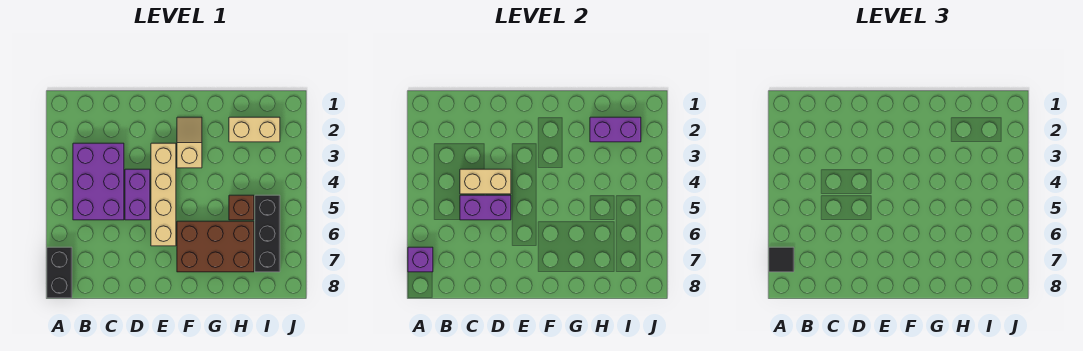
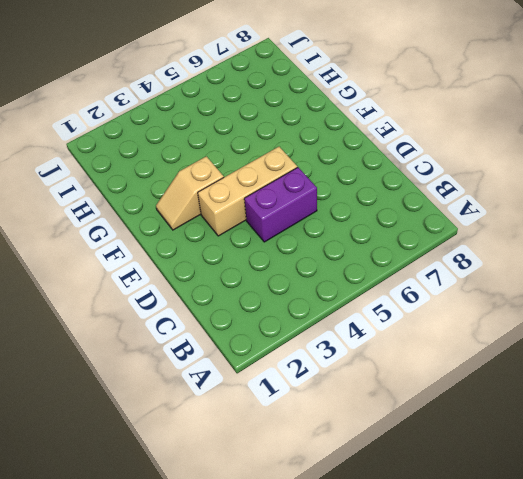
tan brick E3:E5 level 1 -> tan brick E3:E6 level 1
none -> black brick A7:A8 level 1
none -> purple brick B3:C5 level 1
none -> brown brick F6:H7 level 1

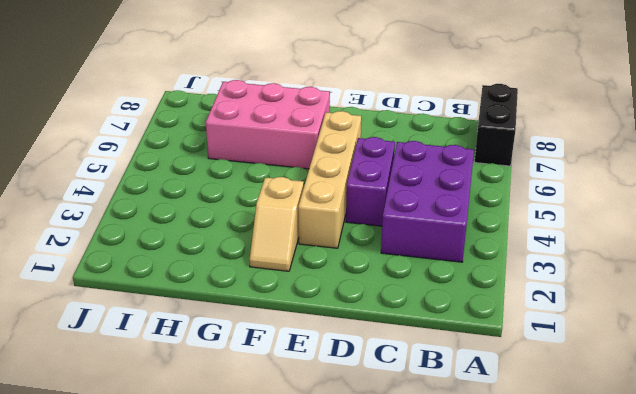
pink brick F6:H7 level 1 -> brown brick F6:H7 level 1
none -> tan brick H2:I2 level 1
none -> brown brick H5 level 1
none -> black brick I5:I7 level 1

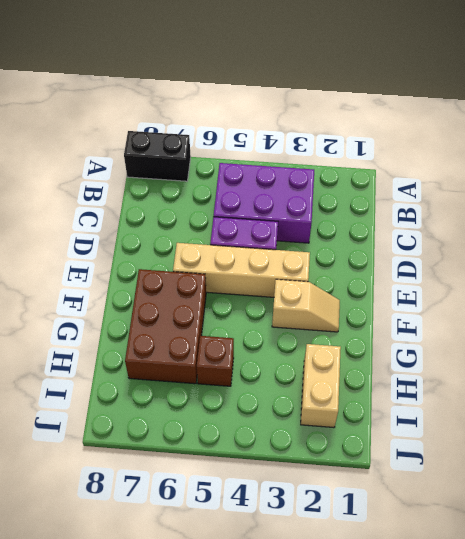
none -> black brick I5:I7 level 1
none -> purple brick A7 level 2
none -> tan brick C4:D4 level 2

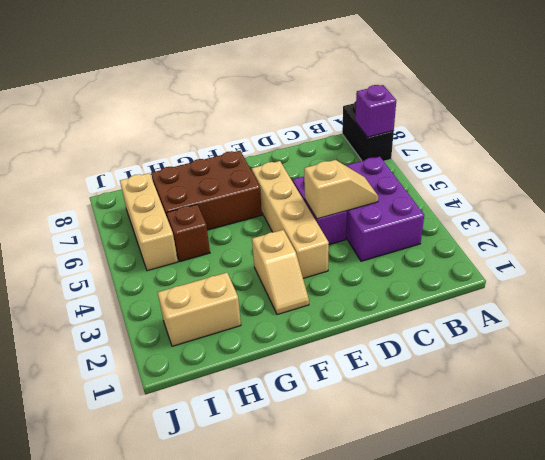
tan slope C4:D4 level 2 top D -> tan brick C4:D4 level 2
tan brick I5:I7 level 1 -> black brick I5:I7 level 1
none -> purple brick C5:D5 level 2
none -> purple brick H2:I2 level 2
none -> black tile A7 level 3

